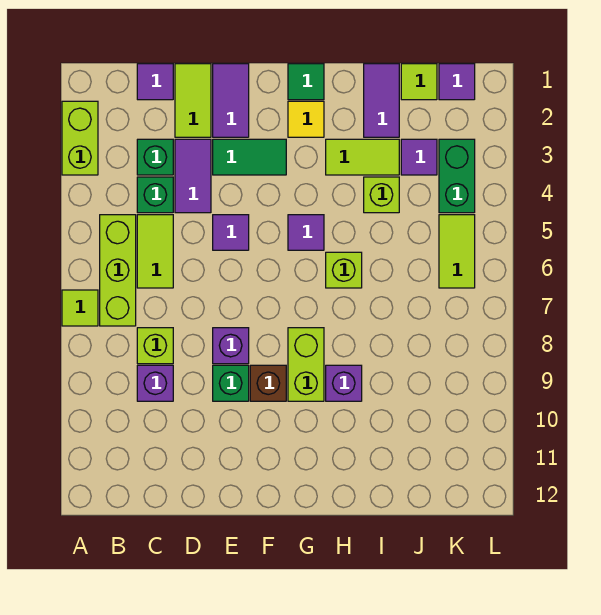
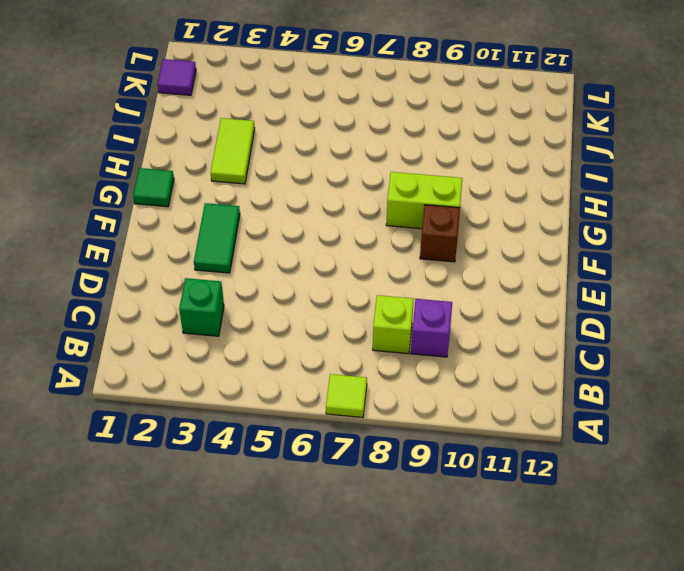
none -> lime brick A2:A3 level 1
none -> lime brick B5:B7 level 1
none -> purple tile C1 level 1
none -> green brick C4 level 1

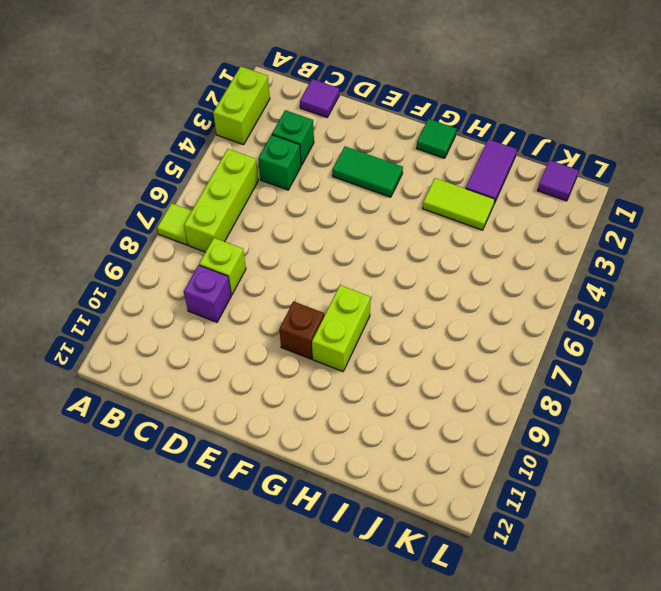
none -> lime tile C5:C6 level 1
none -> lime tile D1:D2 level 1
none -> purple tile D3:D4 level 1
none -> purple tile E1:E2 level 1

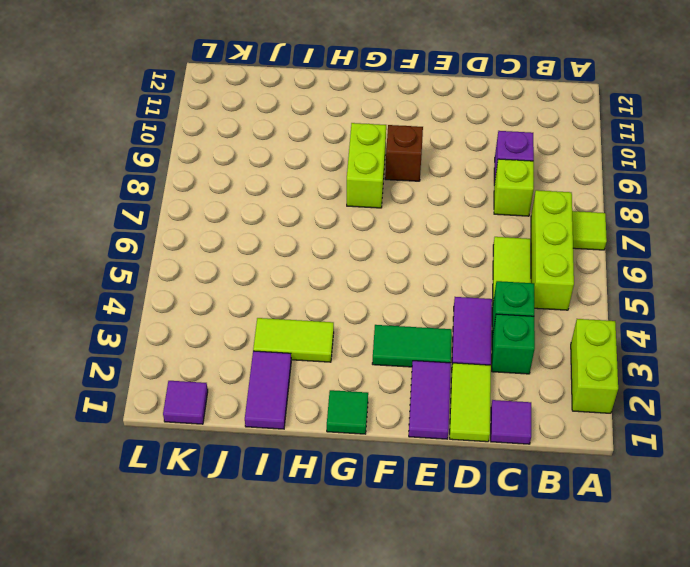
none -> purple tile E5 level 1
none -> purple brick E8 level 1
none -> green brick E9 level 1
none -> yellow tile G2 level 1

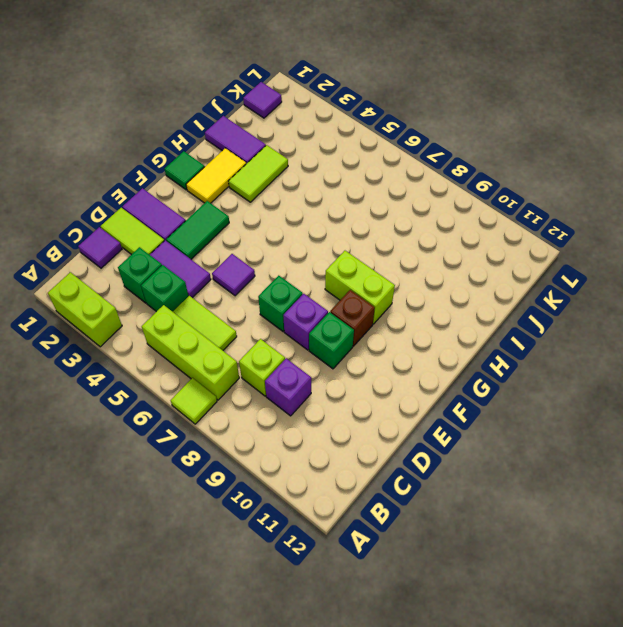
green brick E7 level 1 -> none
yellow tile G2:H2 level 1 -> yellow tile G2 level 1
none -> purple tile G5 level 1
none -> lime brick H6 level 1
none -> purple brick H9 level 1
none -> lime brick I4 level 1

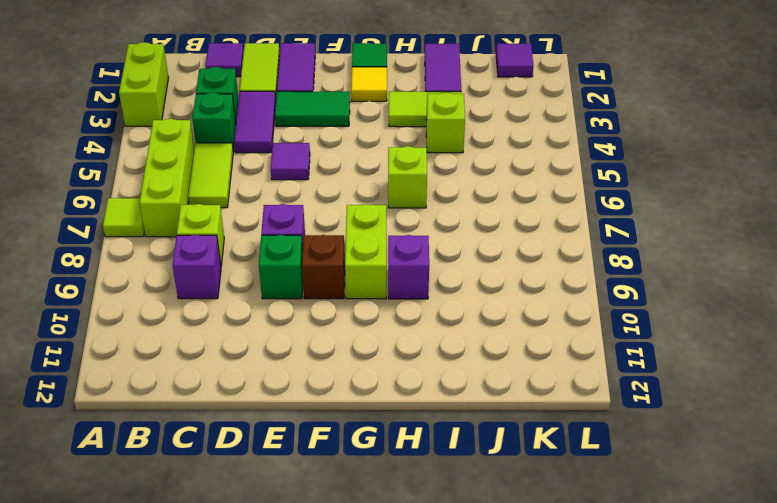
none -> purple tile G5 level 1
none -> lime tile J1 level 1
none -> purple tile J3 level 1
none -> green brick K3:K4 level 1

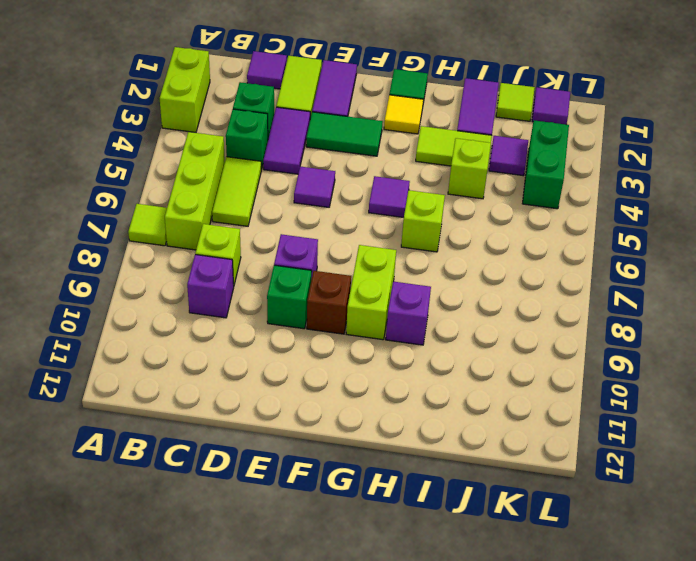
none -> lime tile K5:K6 level 1

